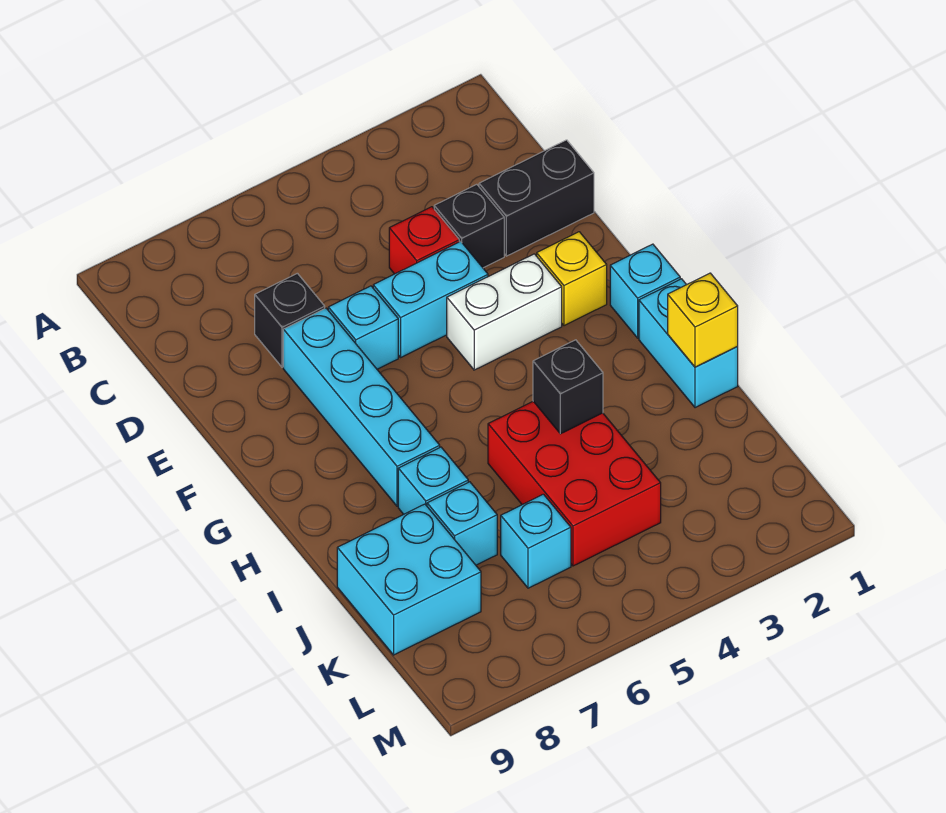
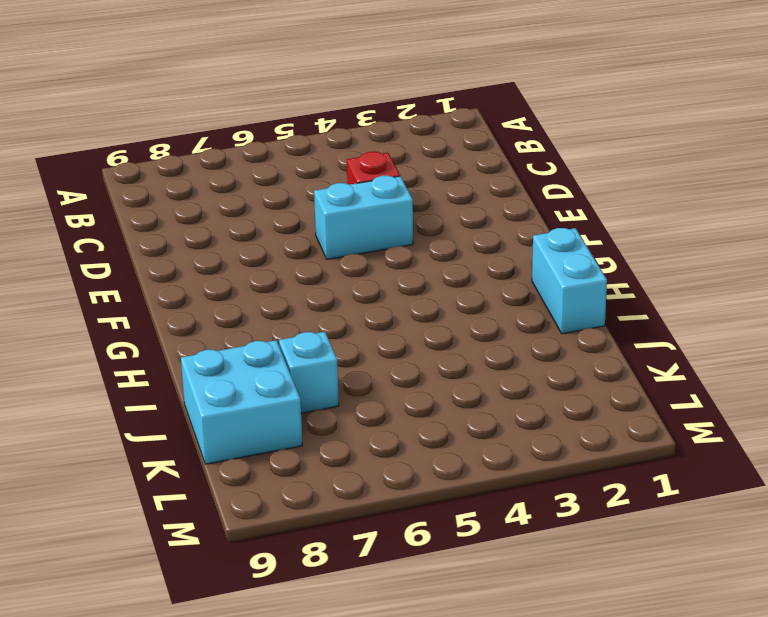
none -> black brick D1:D2 level 1
none -> black brick D3 level 1
none -> black brick D7 level 1

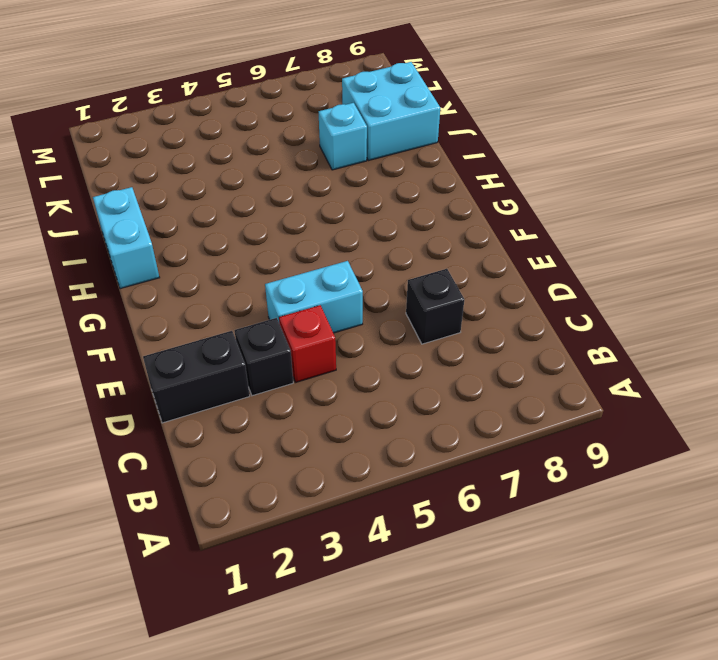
none -> cyan brick E6 level 1
none -> cyan brick E7:H7 level 1
none -> yellow brick F2 level 1

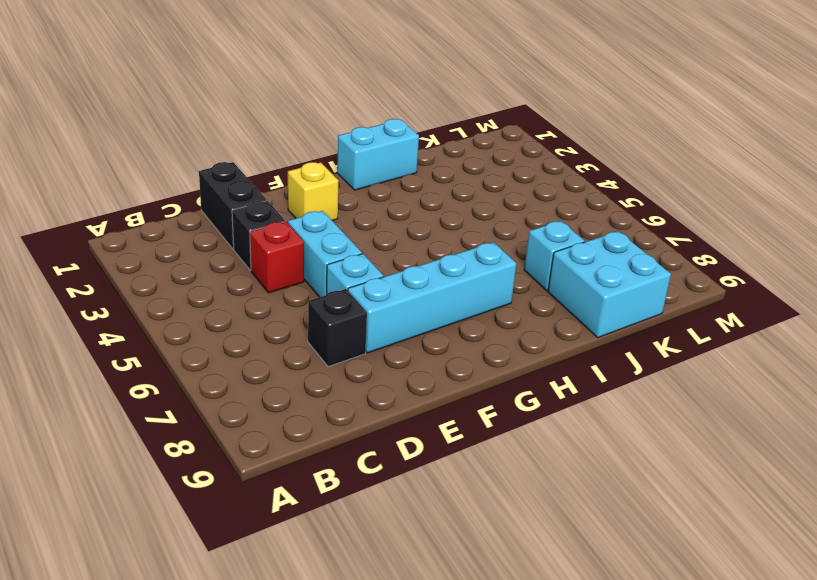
none -> white brick F3:F4 level 1
none -> cyan brick G1 level 1
none -> red brick I4:K5 level 1

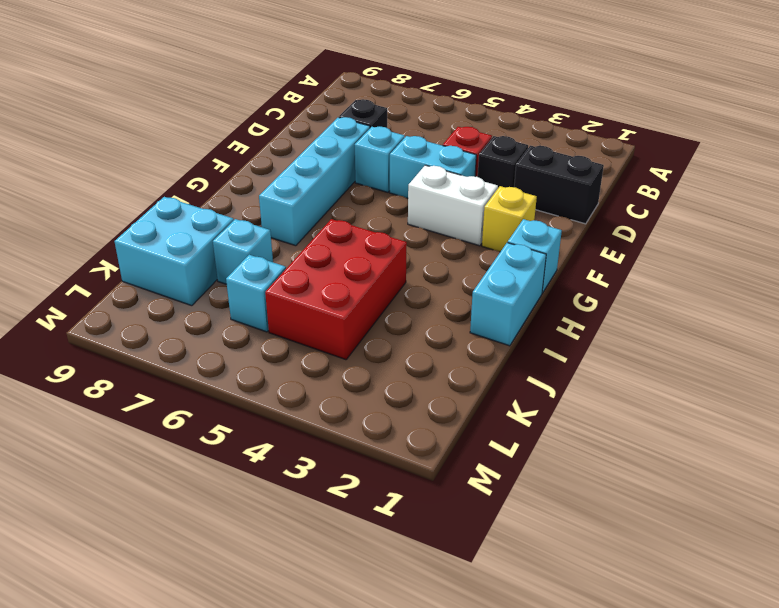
none -> cyan brick I7 level 1
none -> yellow brick I1 level 2
none -> black brick I4 level 2

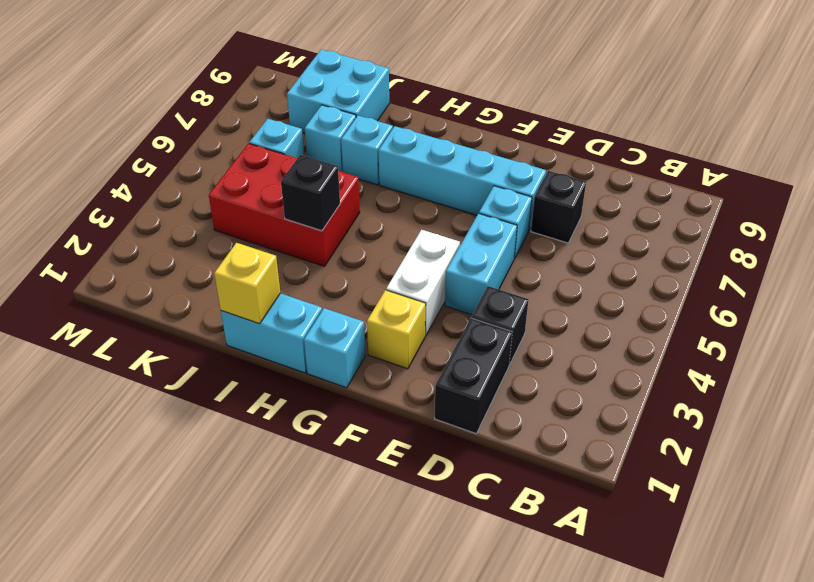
none -> red brick D4 level 1

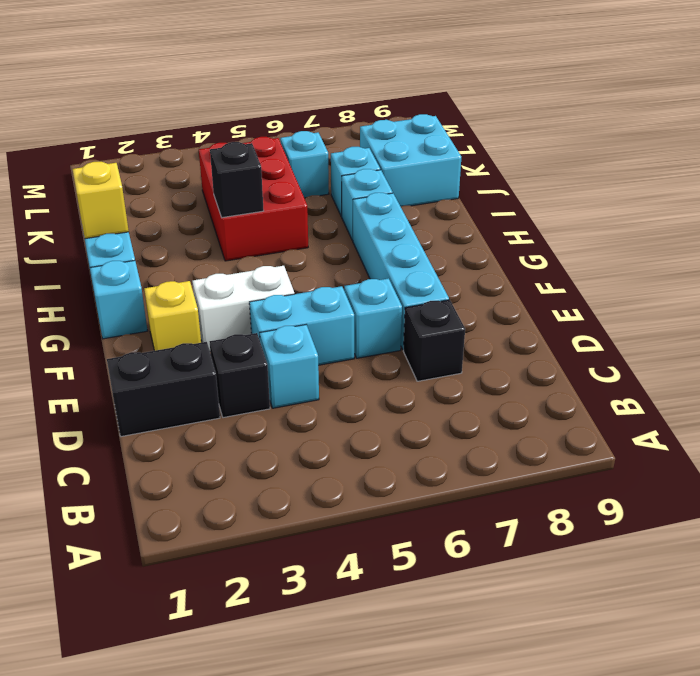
cyan brick D4 level 1 -> red brick D4 level 1

